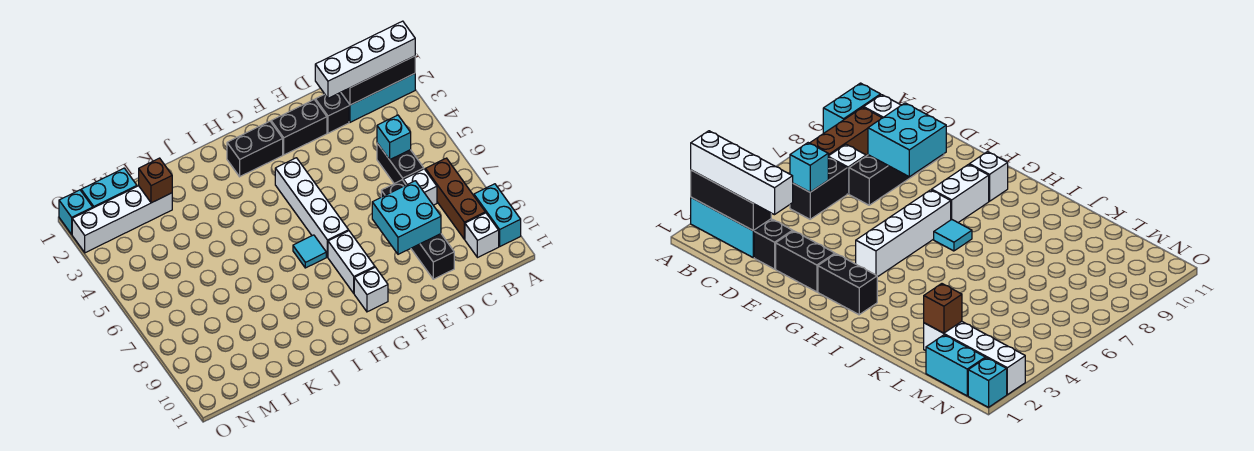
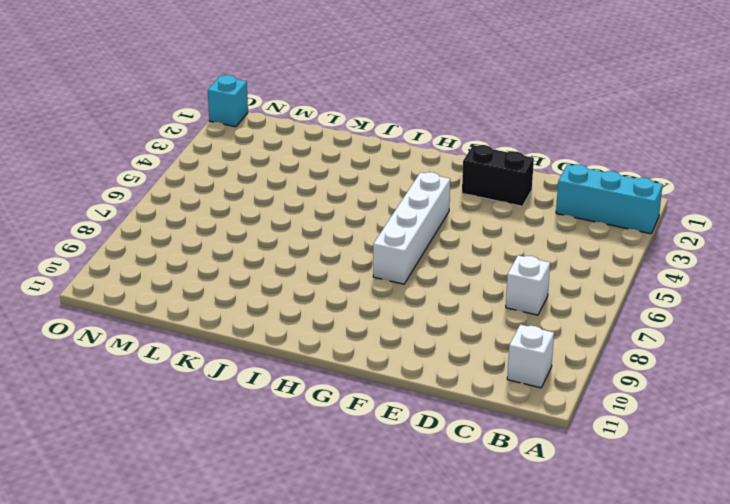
none -> cyan brick A9:A10 level 1
none -> brown brick B7:B9 level 1
none -> black brick C5:C6 level 1

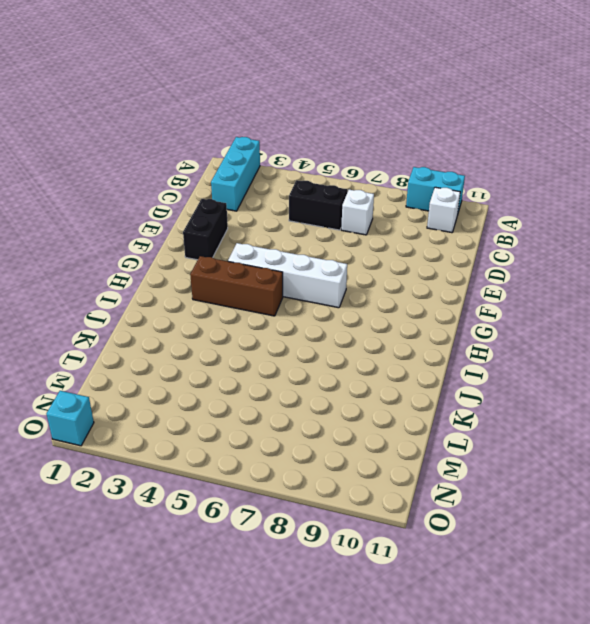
brown brick H3:H5 level 1 -> brown brick B7:B9 level 1
none -> black brick D2 level 1
none -> black brick D7:D10 level 1
none -> black brick G2:H2 level 1

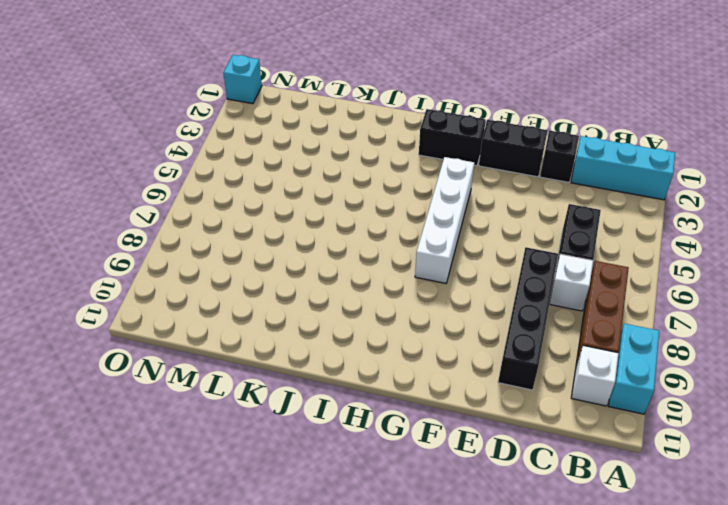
none -> white brick G8:G9 level 1
none -> white brick G10 level 1
none -> cyan tile H7 level 1

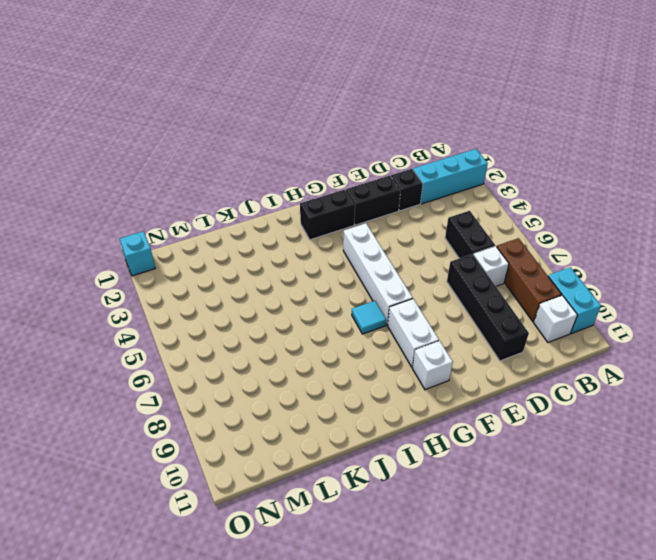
none -> white brick L2:O2 level 1
none -> cyan brick M1:N1 level 1
none -> black brick A2:C2 level 2

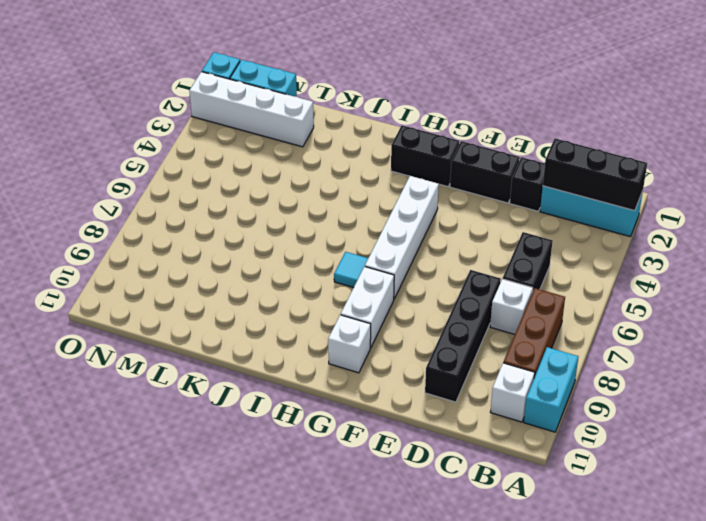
none -> cyan brick C5 level 2
none -> cyan brick D8:E9 level 2
none -> brown brick L2 level 2

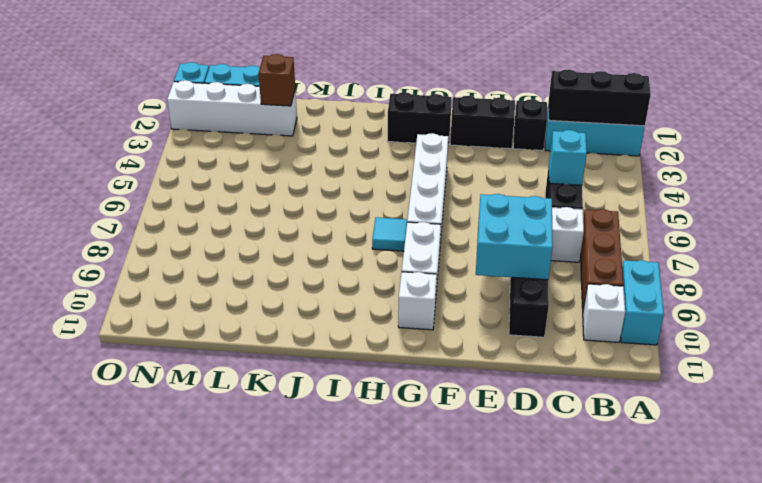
none -> white brick A2:D2 level 3

